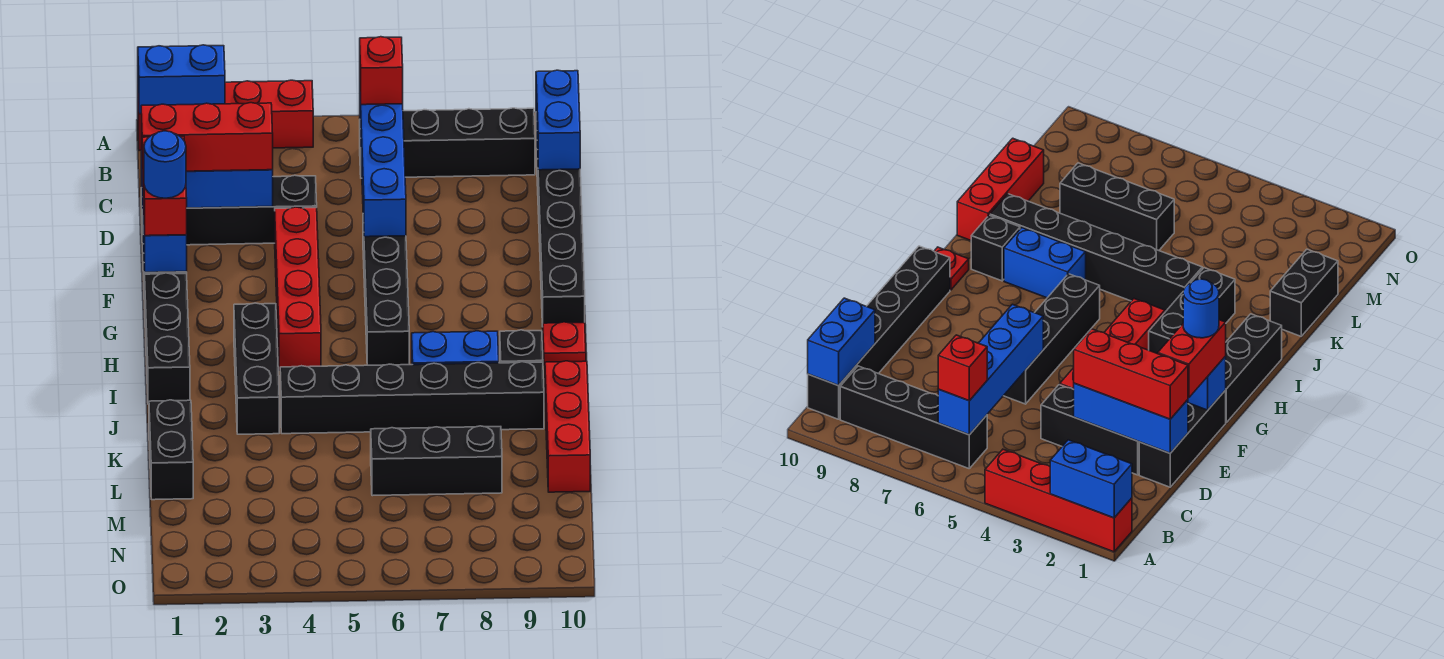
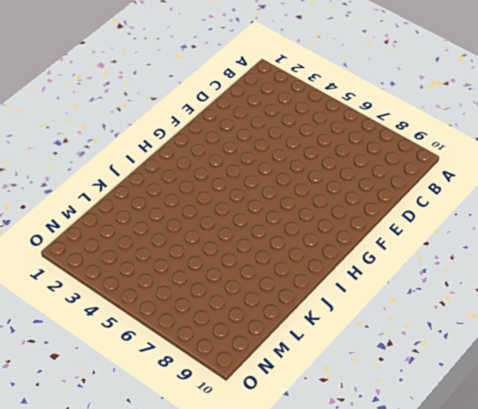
none -> red brick A1:A4 level 1
none -> black brick B6:B9 level 1
none -> black brick B10:G10 level 1

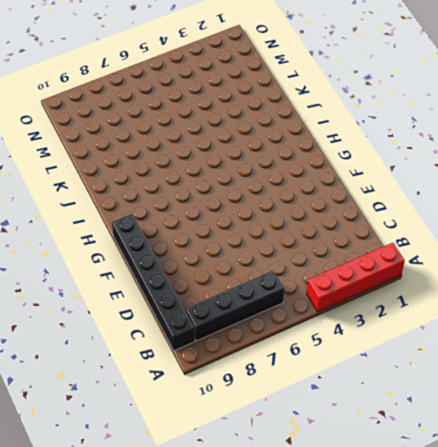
none -> black brick D1:F1 level 1
none -> black brick D2:D4 level 1
none -> red brick E4:H4 level 1

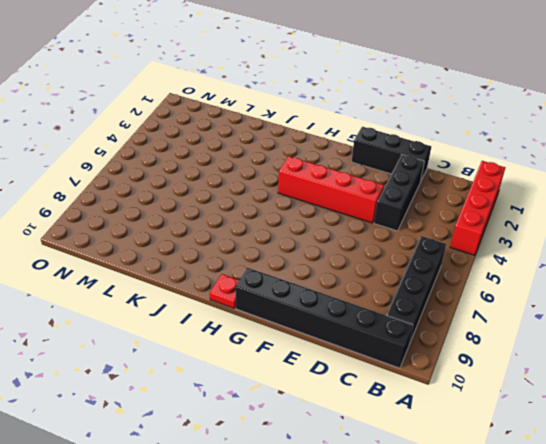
none -> black brick E6:H6 level 1
none -> black brick G1:I1 level 1
none -> black brick H3:J3 level 1

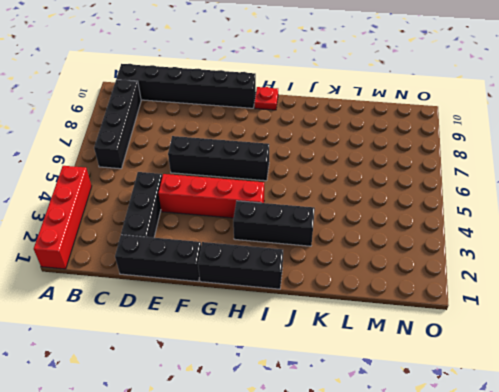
none -> blue brick I7:I8 level 1
none -> black brick I9 level 1
none -> black brick J4:J9 level 1

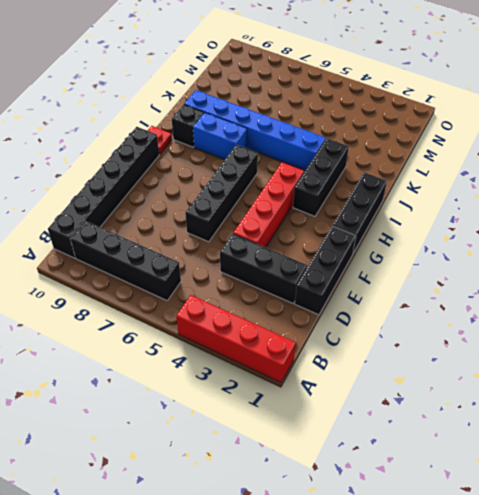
blue brick J4:J9 level 1 -> black brick J4:J9 level 1
none -> red brick J10:L10 level 1
none -> black brick K1:L1 level 1
none -> black brick L6:L8 level 1

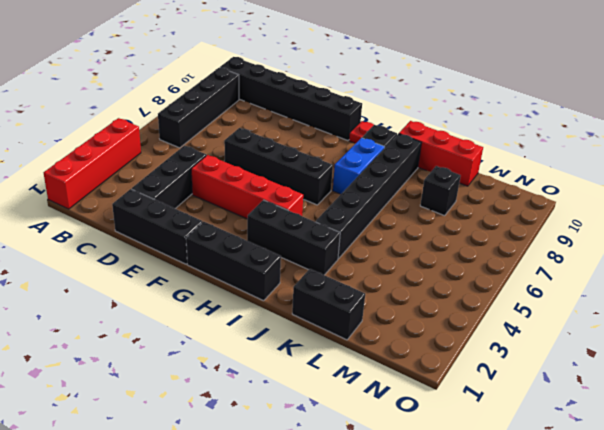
black brick L8 level 1 -> black brick L6:L8 level 1
none -> blue brick A1:A2 level 2
none -> blue brick B6:E6 level 2
none -> blue brick B10:C10 level 2

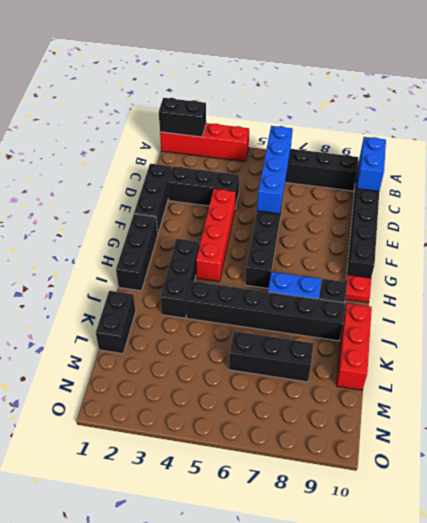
black brick A1:A2 level 2 -> blue brick A1:A2 level 2
none -> blue brick D1:D3 level 2
none -> blue brick F1 level 2
none -> red brick B6 level 3

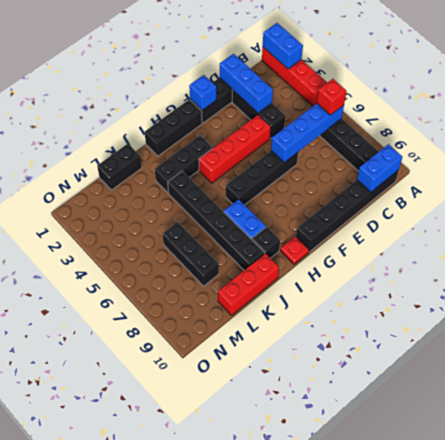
none -> red brick D1:D3 level 3
none -> red brick E1:F1 level 3
none -> blue round brick F1 level 4

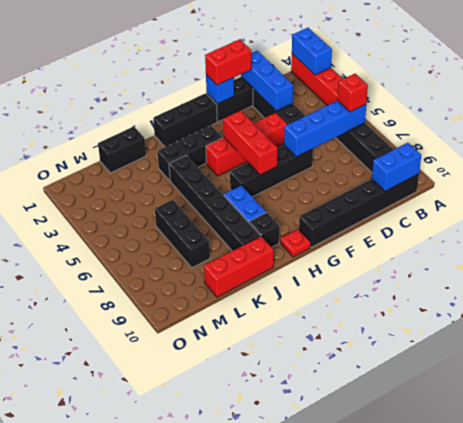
red brick G4:G6 level 2 -> red brick D1:D3 level 3
none -> blue round brick F1 level 4

